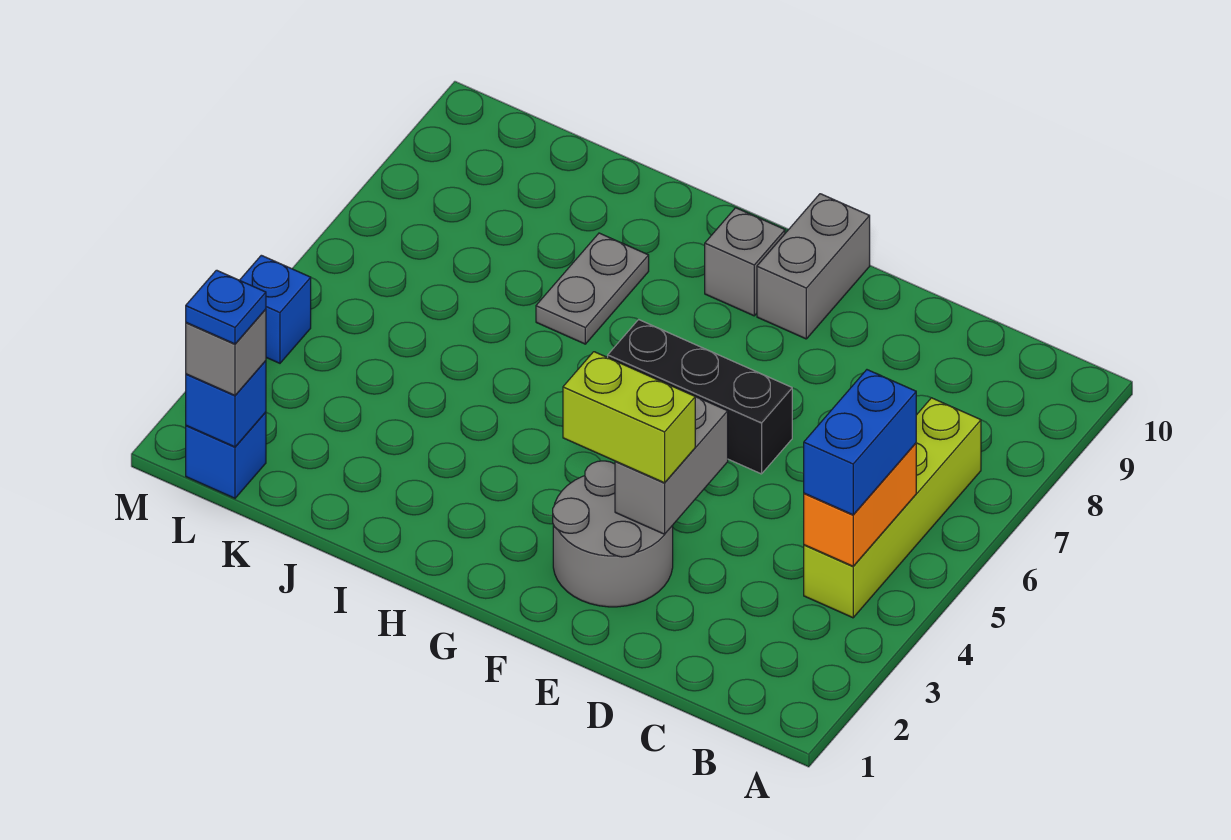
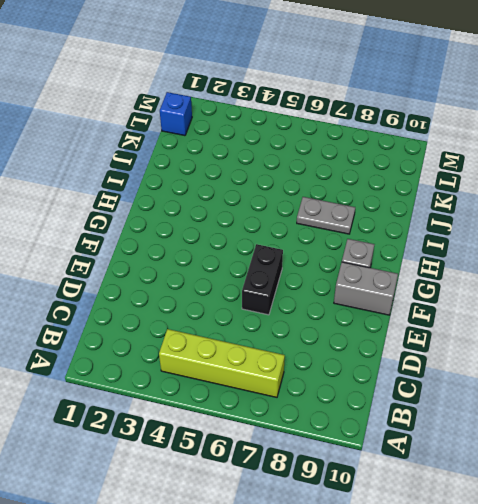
black brick E6:F6 level 1 -> black brick E6:G6 level 1
none -> grey round brick E2:F3 level 1
none -> blue brick M4 level 1
none -> orange brick B4:B5 level 2

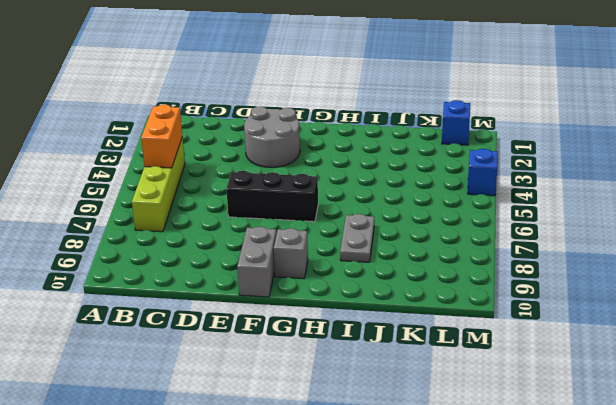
none -> grey brick E3:E4 level 2
none -> blue brick L1 level 2
none -> blue brick B4:B5 level 3

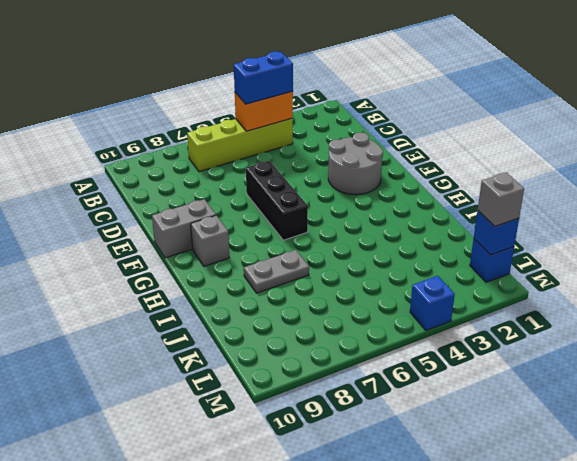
none -> grey brick E3:E4 level 2
none -> lime brick E3:F3 level 3
none -> blue plate L1 level 4

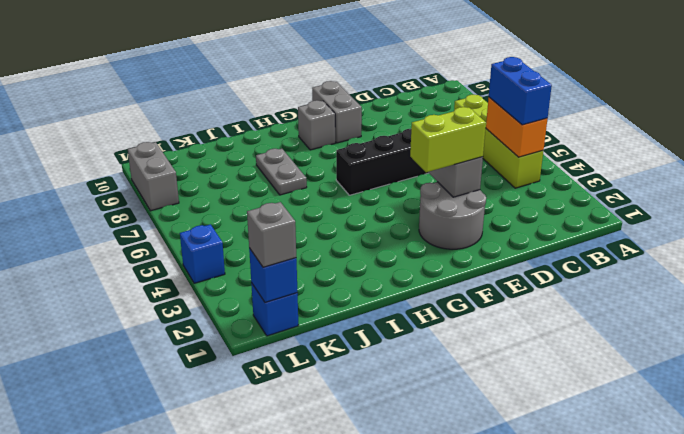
grey brick M8:M9 level 1 -> none
none -> blue plate L1 level 4

